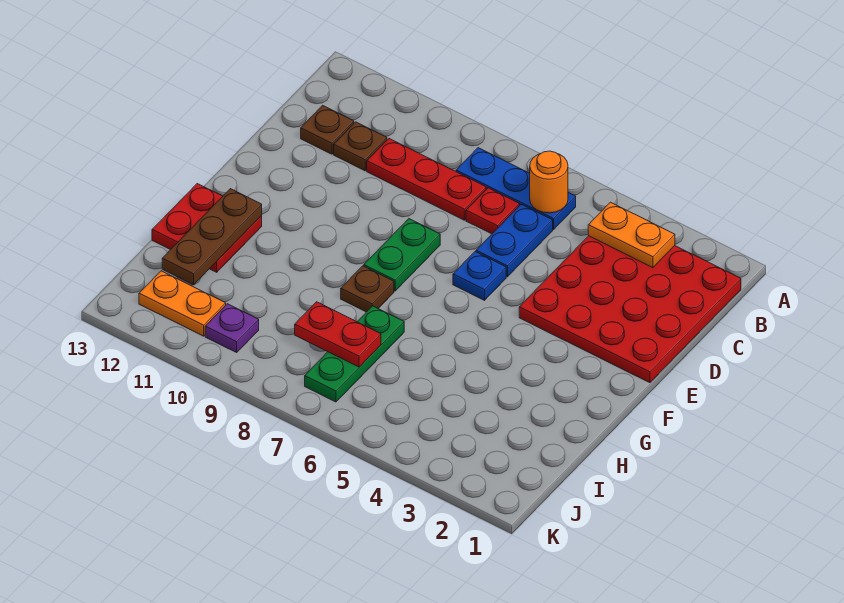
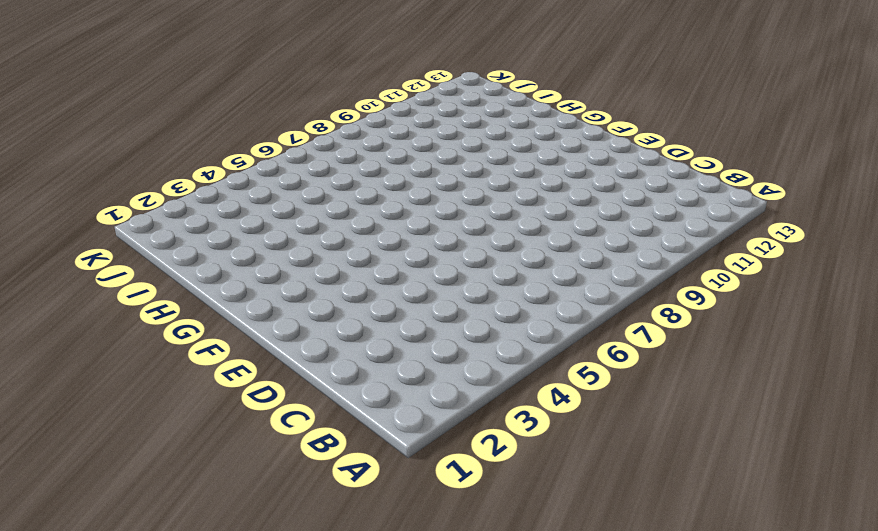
none -> red plate B1:E4 level 1
none -> blue plate B6:B8 level 1
none -> blue plate C6:D6 level 1

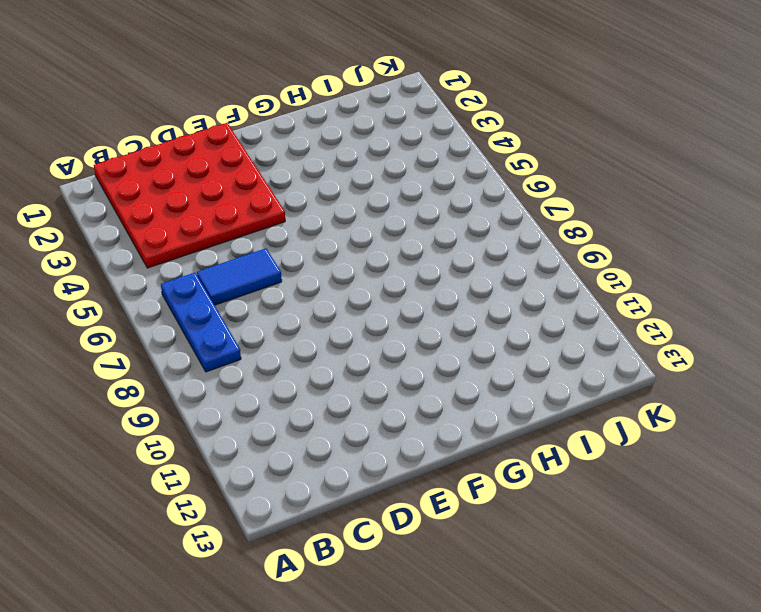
blue tile C6:D6 level 1 -> blue plate C6:D6 level 1
none -> red plate C7 level 1
none -> red plate C8:C10 level 1
none -> brown plate C11 level 1

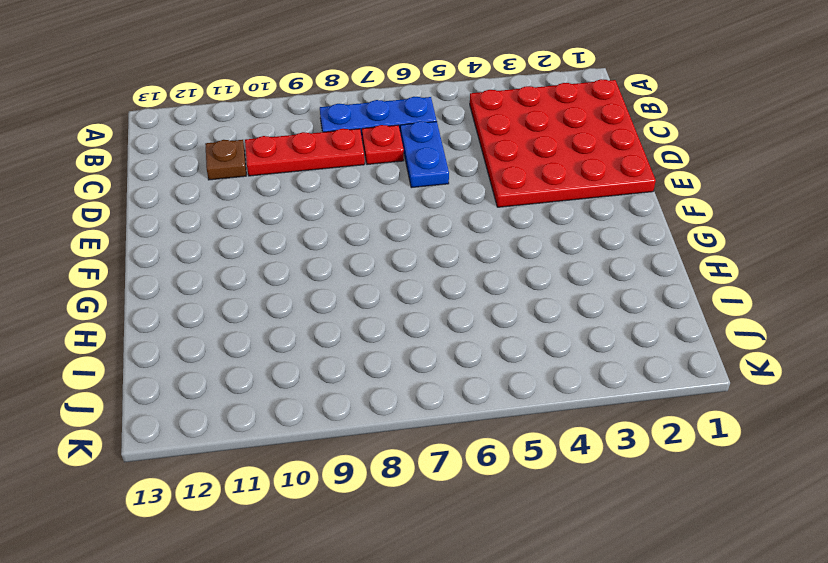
none -> brown plate C12 level 1
none -> blue plate E6 level 1
none -> green plate E8:F8 level 1

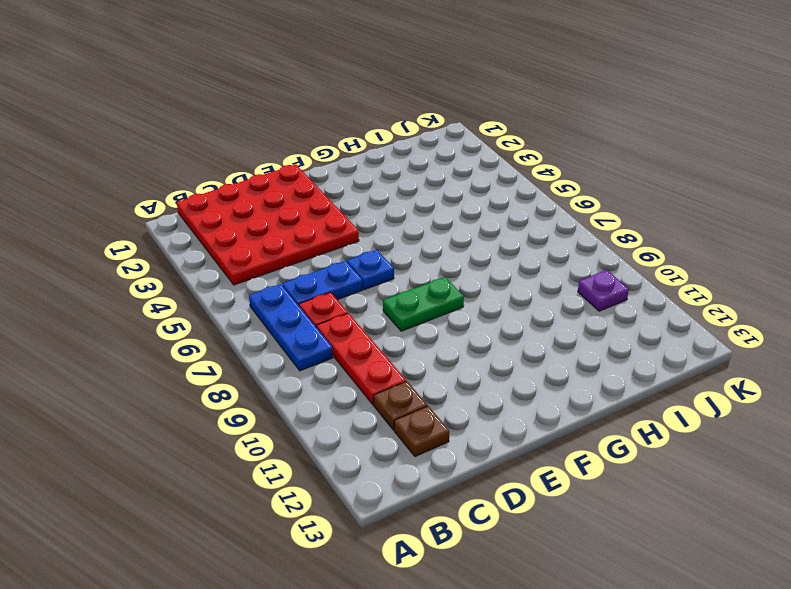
none -> brown plate G8 level 1
none -> red plate G12:H13 level 1
none -> green plate H7:J7 level 1

